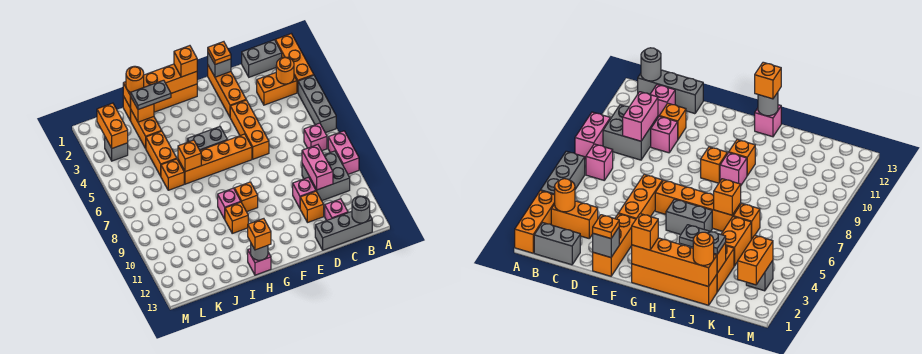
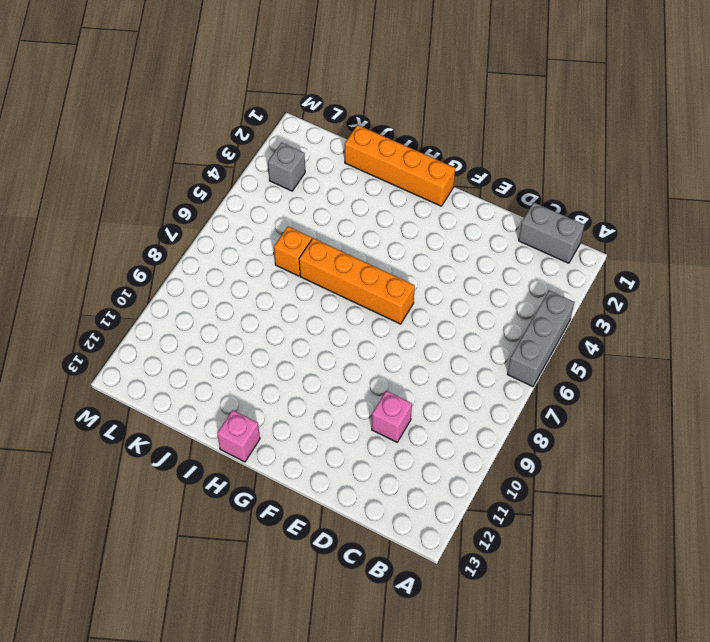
none -> orange brick A1:A3 level 1
none -> pink brick A8:A9 level 1
none -> orange brick B3:C3 level 1
none -> pink brick B7 level 1

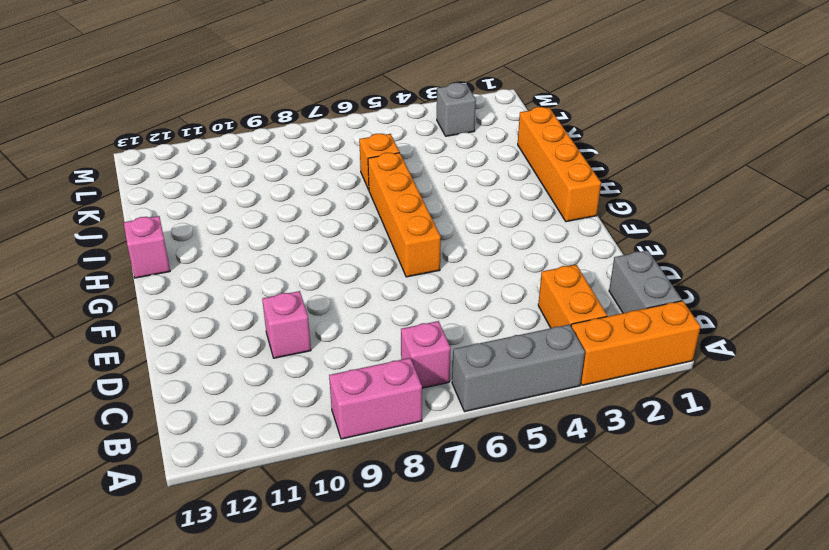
none -> grey brick B9:C10 level 1
none -> grey brick B13:D13 level 1
none -> pink brick C12 level 1
none -> orange brick D11 level 1

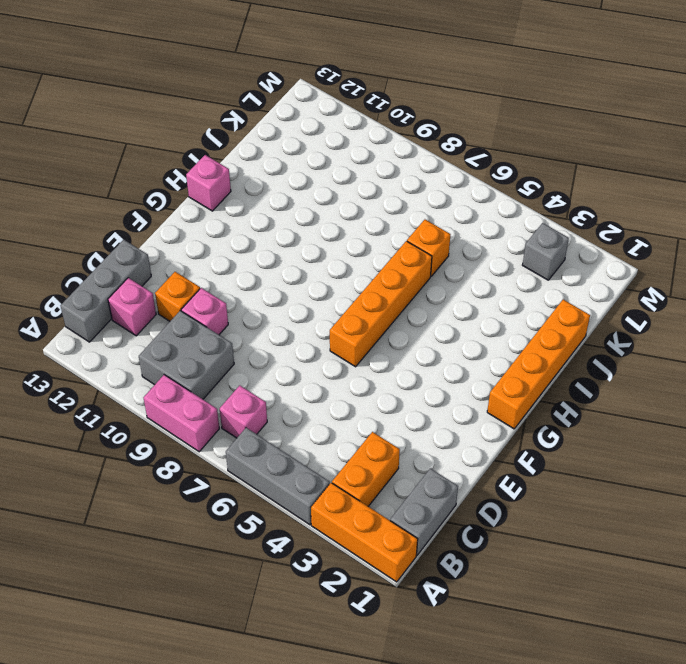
none -> orange brick E1:E3 level 1
none -> orange brick E4:E6 level 1
none -> grey brick G5:H5 level 1
none -> orange brick G9 level 1

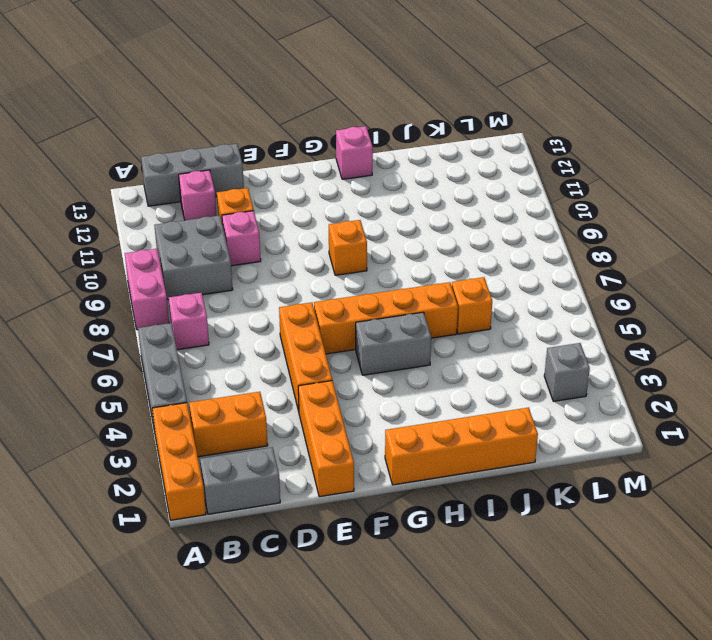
none -> pink brick H9 level 1
none -> orange brick H10 level 1
none -> orange brick J2:J3 level 1
none -> orange brick J4:J5 level 1

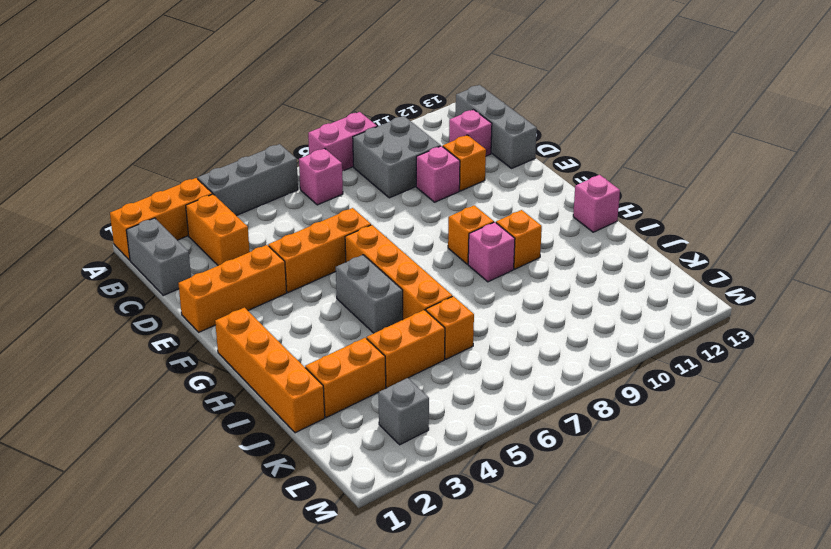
none -> orange round brick B3 level 2
none -> grey round brick B13 level 2
none -> pink brick C9:C10 level 2
none -> grey brick E1 level 2

